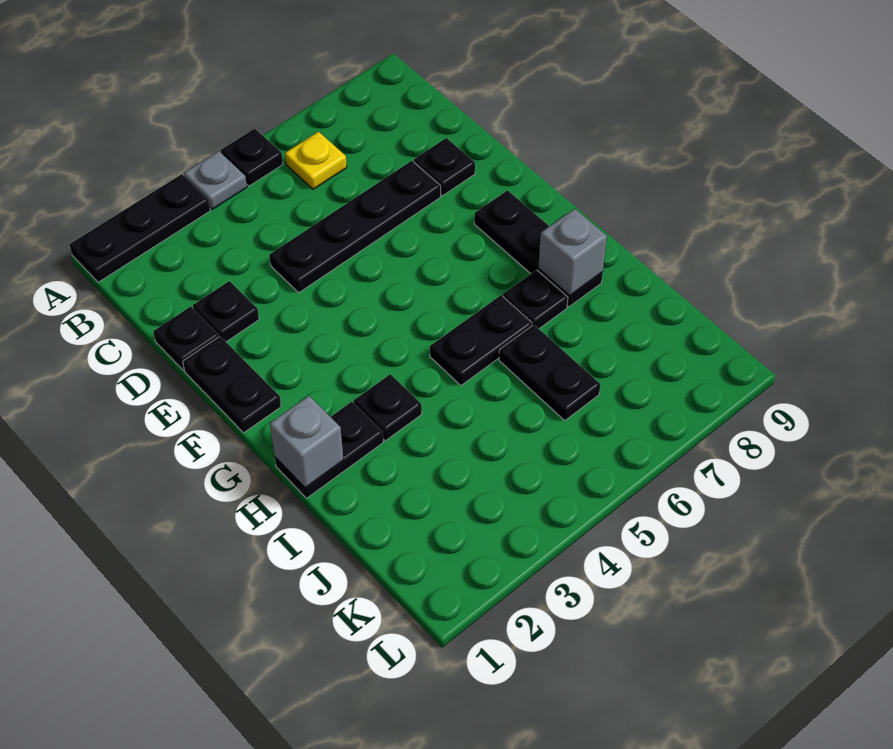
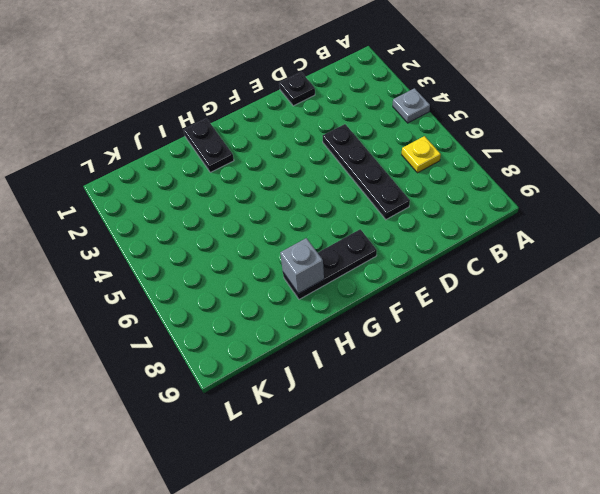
none -> black plate A1:A3 level 1
none -> black plate A5 level 1
none -> black plate D2 level 1

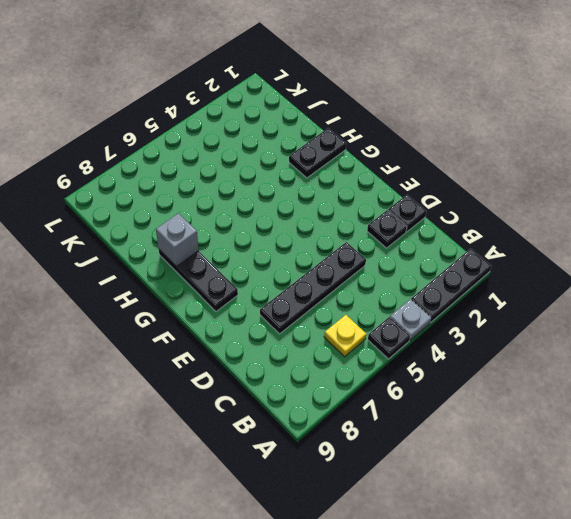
none -> black plate D8 level 1
none -> black plate E1:F1 level 1
none -> black plate H3 level 1

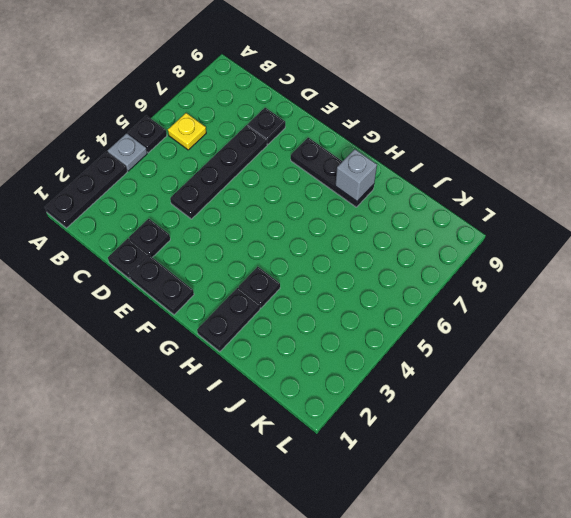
none -> black plate H5:H6 level 1
none -> black plate H7 level 1
none -> black plate I6:J6 level 1

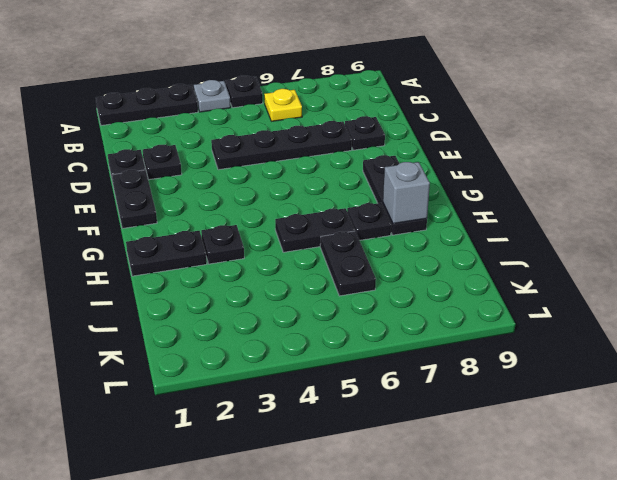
none -> grey brick H1 level 2

